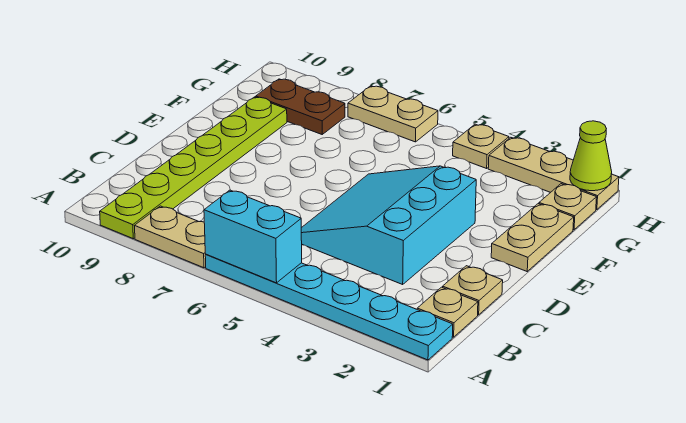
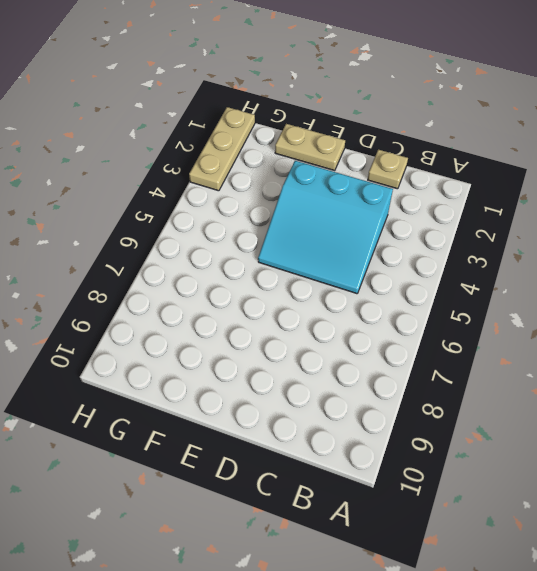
none -> cyan plate A1:A6 level 1
none -> tan plate A7:A8 level 1
none -> lime plate A9:F9 level 1

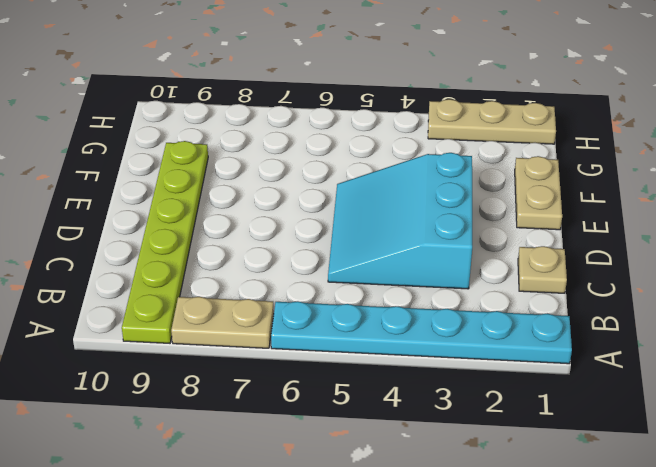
none -> tan plate B1 level 1
none -> tan plate G1 level 1
none -> brown plate G8:G9 level 1

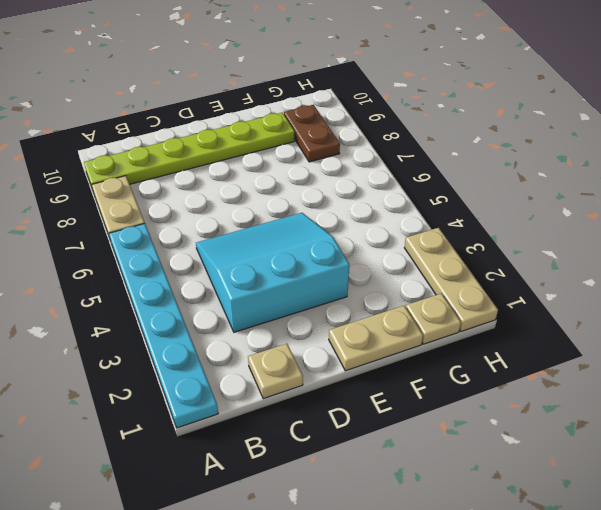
none -> tan plate B1 level 1
none -> tan plate H4 level 1
none -> tan plate H6:H7 level 1

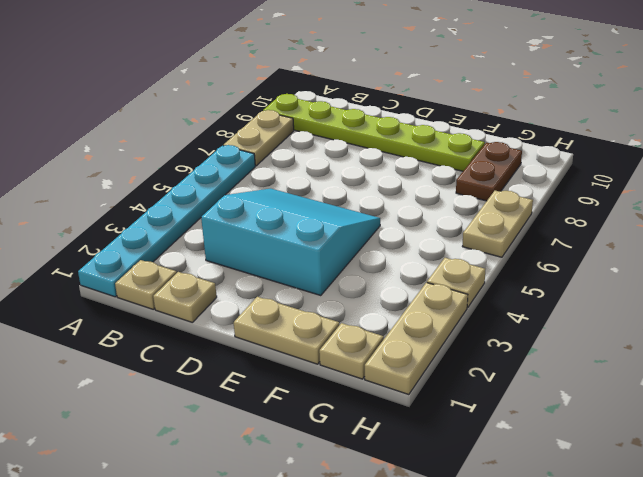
none -> cyan brick A5:A6 level 2
none -> lime cone H1 level 2

